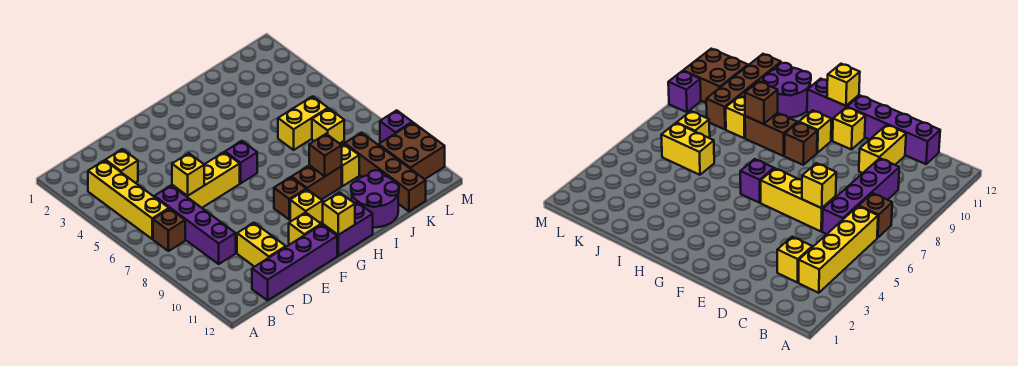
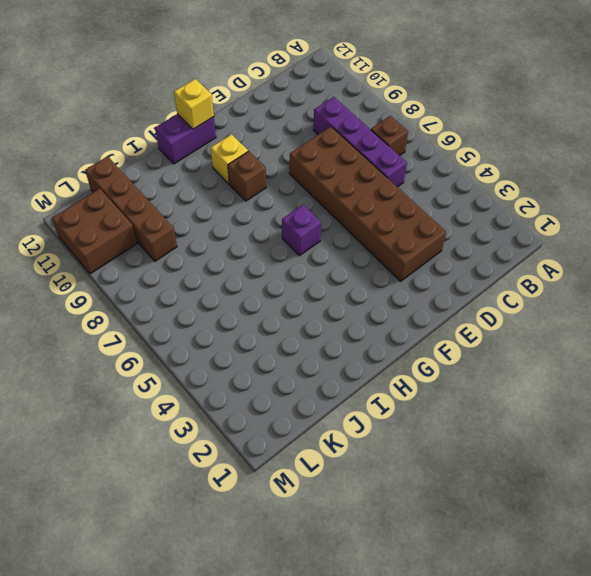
brown brick D3:E8 level 1 -> yellow brick D6:F6 level 1
none -> yellow brick B3:B6 level 1
none -> yellow brick C3 level 1
none -> purple brick C12:F12 level 1

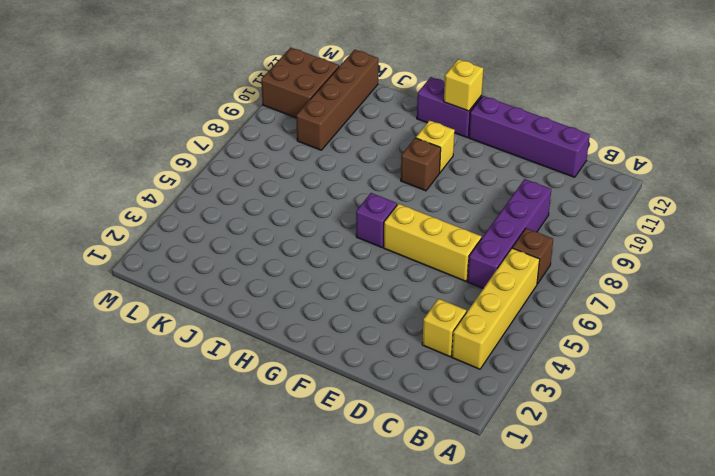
none -> yellow brick D10:D11 level 1
none -> yellow brick F11 level 1
none -> brown brick H9:I9 level 1

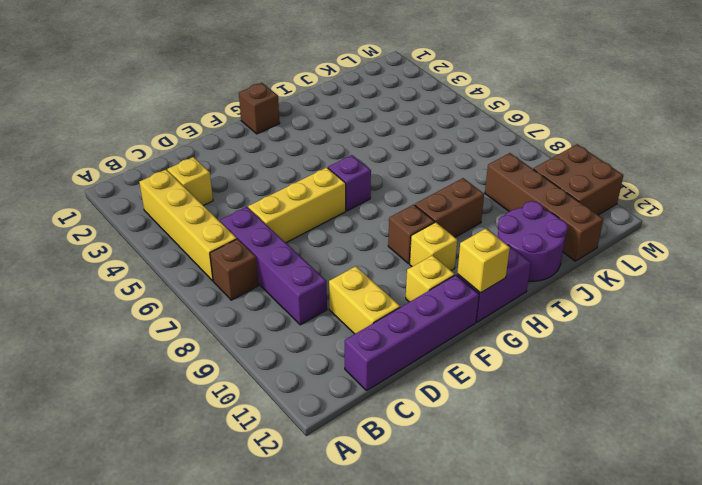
brown brick G1 level 1 -> brown brick I9 level 2
none -> yellow brick J6:K6 level 1
none -> yellow brick J9 level 1
none -> yellow brick K7 level 1

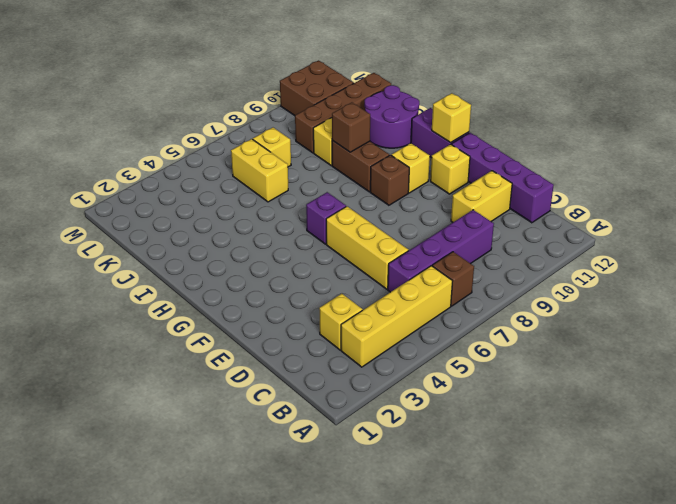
none -> purple brick M9 level 1
none -> yellow brick D6 level 2

